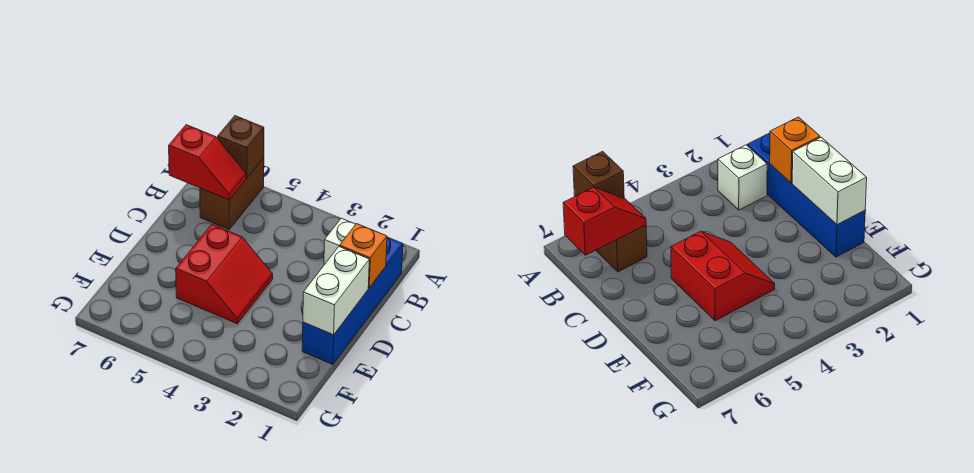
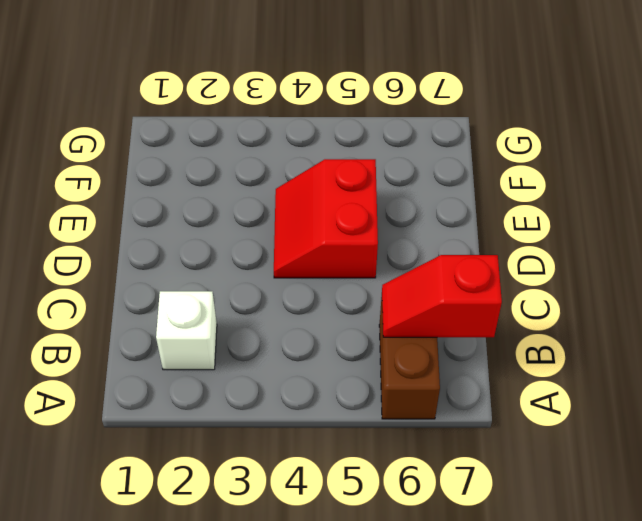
none -> blue brick B1:E1 level 1
none -> brown brick A6 level 2

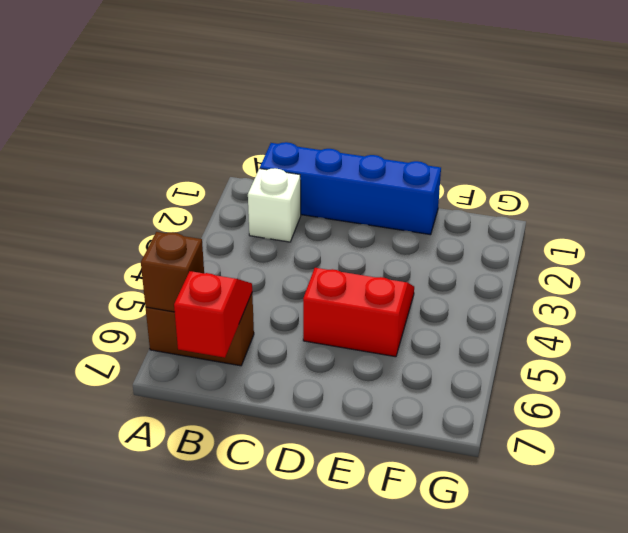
none -> orange brick C1 level 2
none -> white brick D1:E1 level 2

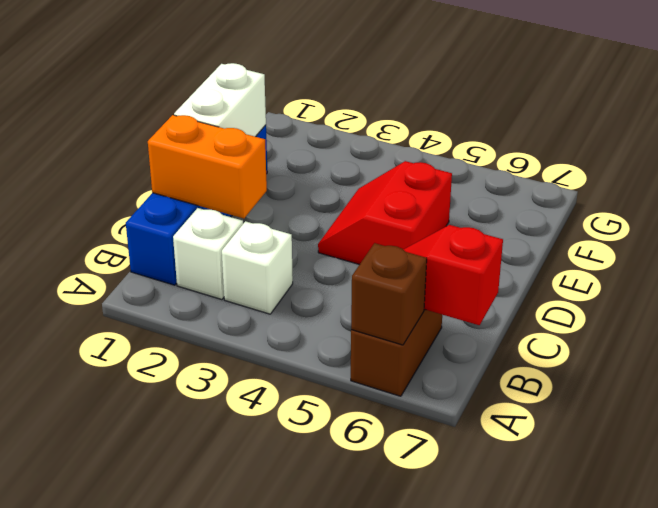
white brick B3 level 1 -> none
orange brick C1:C2 level 2 -> orange brick C1 level 2

